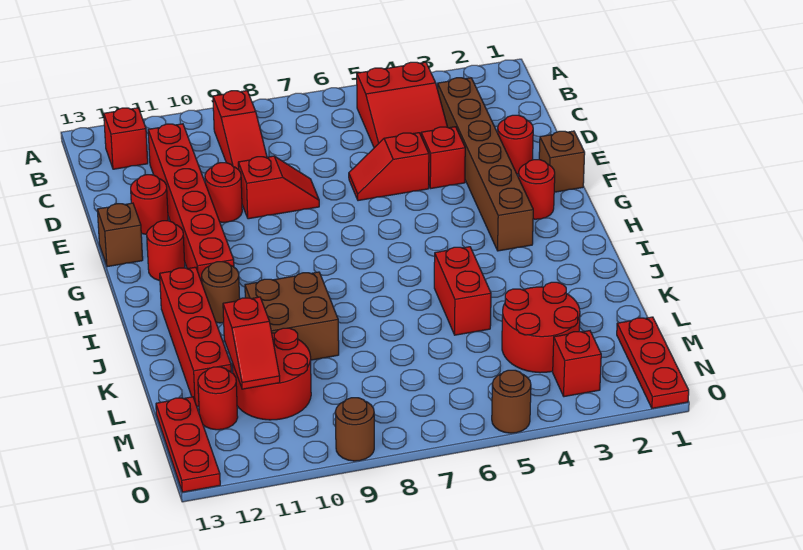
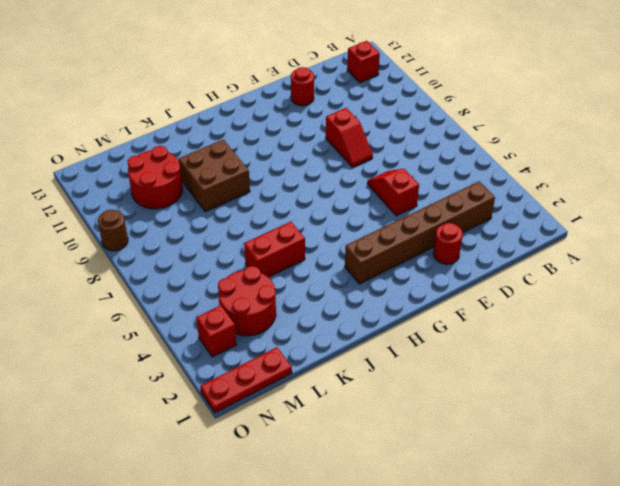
none -> red slope B4:D5 level 1 top B
none -> red slope B9:D9 level 1 top B
none -> red brick C11:H11 level 1

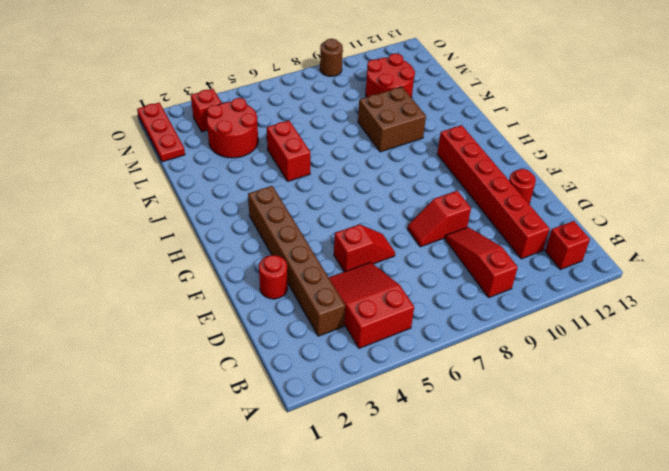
none -> red brick E4 level 1
none -> red round brick E10 level 1
none -> brown brick F1 level 1

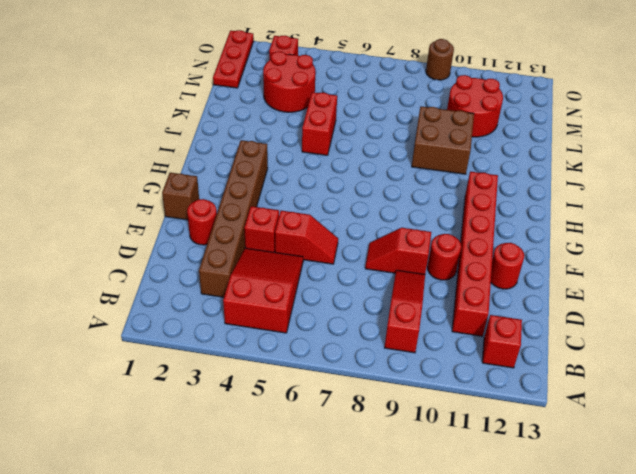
none -> brown brick F13 level 1
none -> red round brick G2 level 1
none -> red round brick G12 level 1

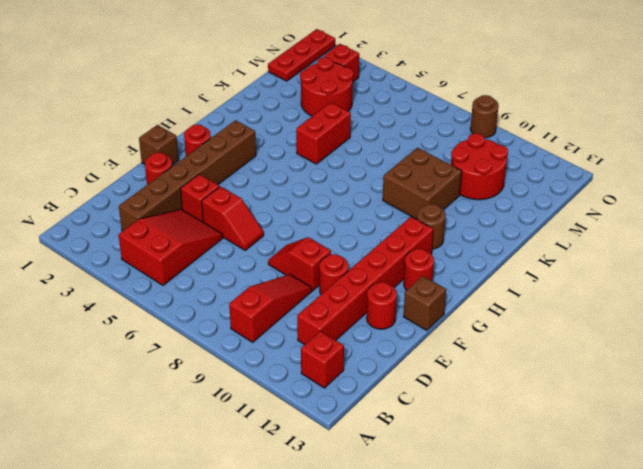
none -> red brick I12:L12 level 1
none -> red round brick M12 level 1
none -> red plate M13:O13 level 1

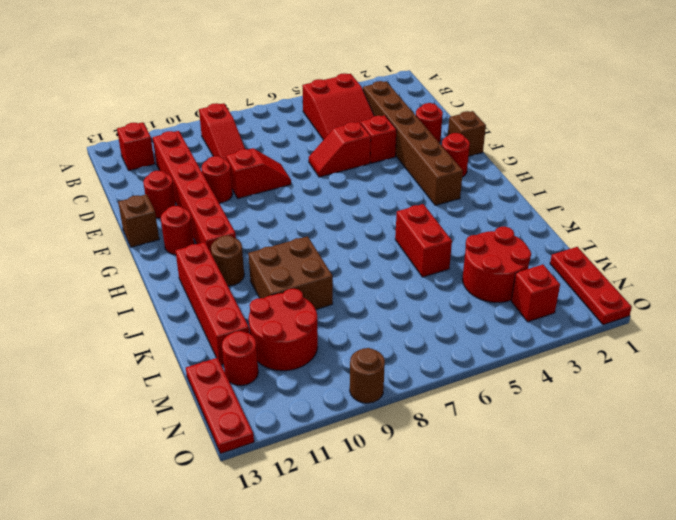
none -> brown round brick O5 level 1
none -> red slope L11:M11 level 2 top L

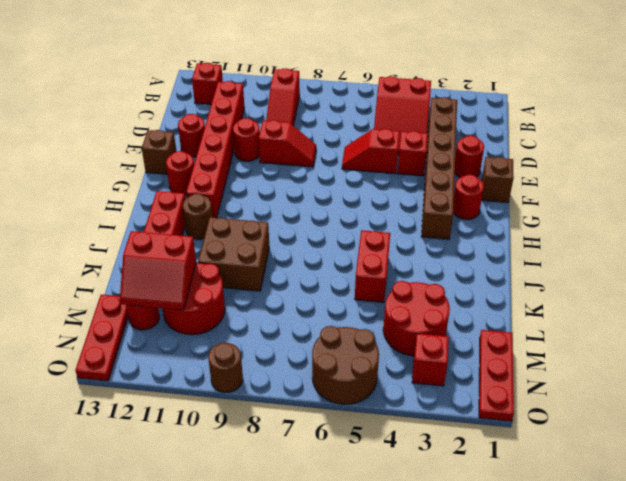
red slope L11:M12 level 2 top L -> red slope L11:M11 level 2 top L
brown round brick N5:O6 level 1 -> brown round brick O5 level 1

